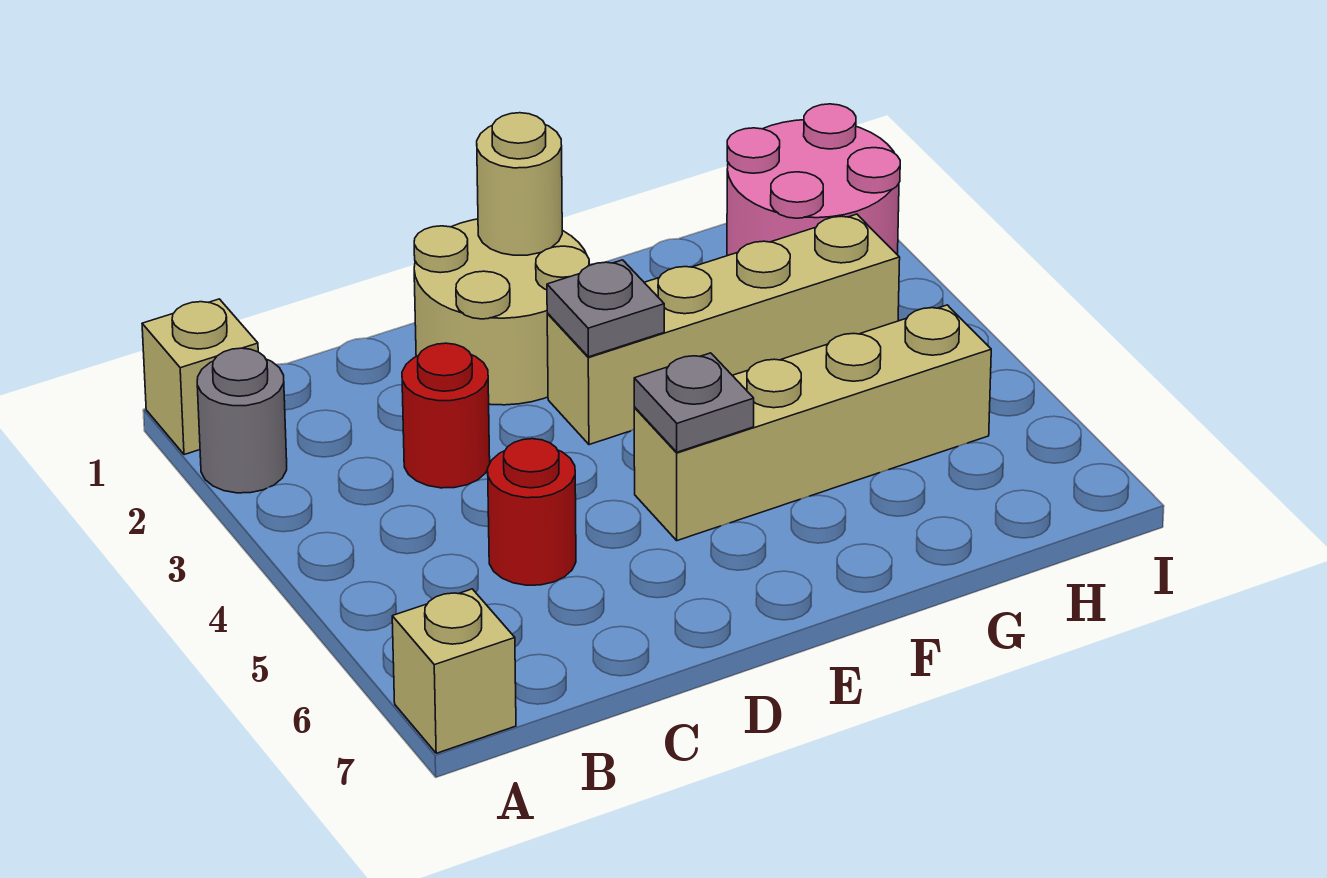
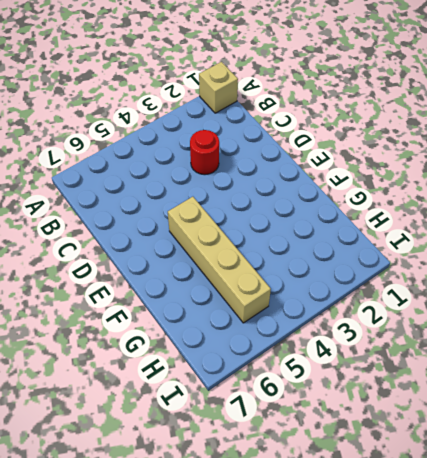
none -> grey round brick A2 level 1
none -> tan brick A7 level 1
none -> red round brick C5 level 1

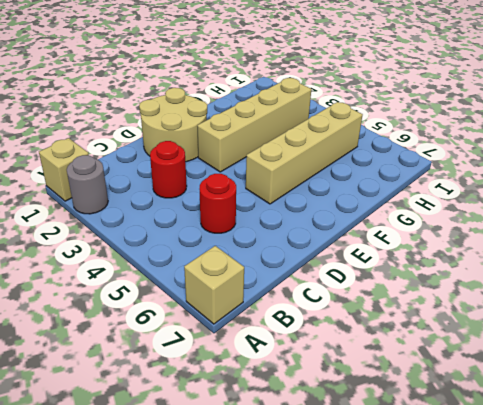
none -> pink round brick H1:I2 level 1
none -> tan round brick E1 level 2
none -> grey plate E3 level 2

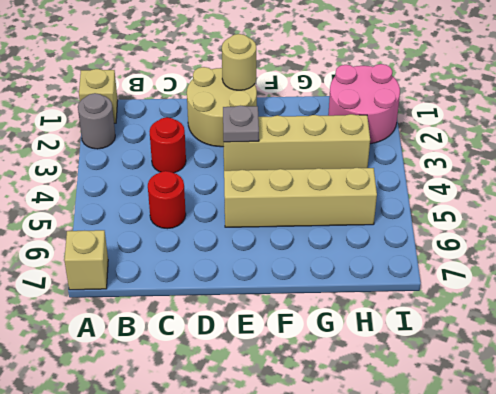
none -> grey plate E5 level 2

